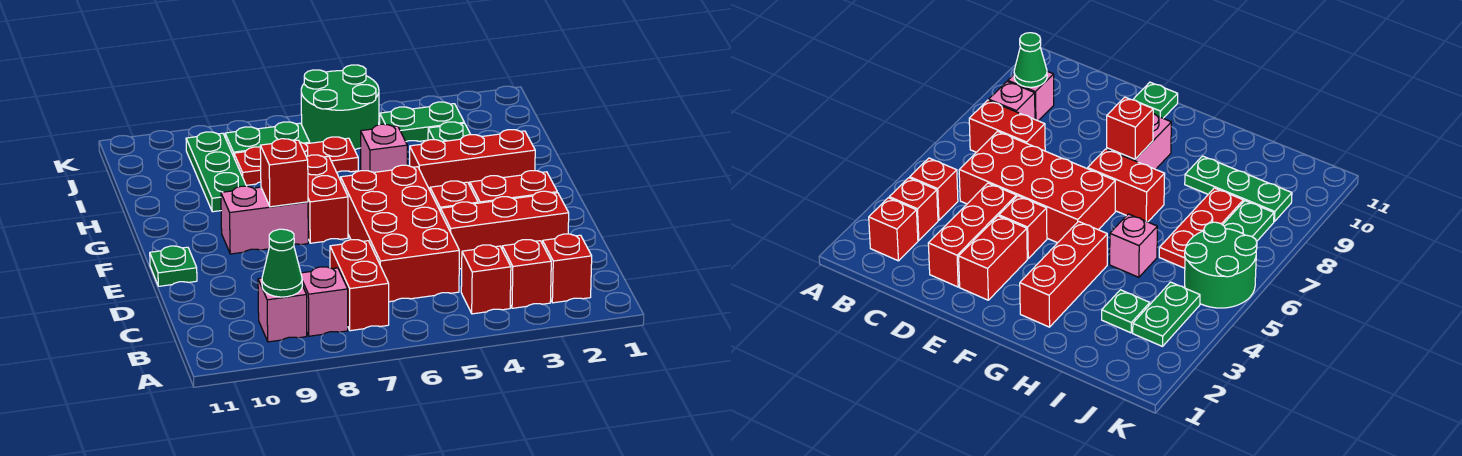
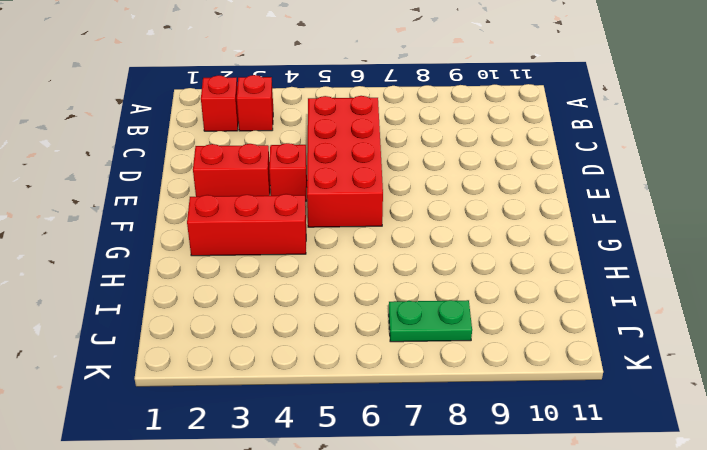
none -> red brick B4 level 1
none -> red brick B7:C7 level 1
none -> pink brick B8 level 1

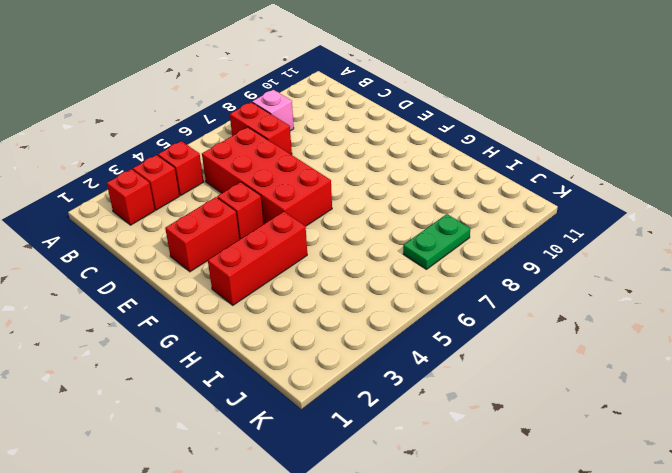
none -> pink brick B9 level 1
none -> red brick D2:D4 level 1
none -> green plate E11 level 1

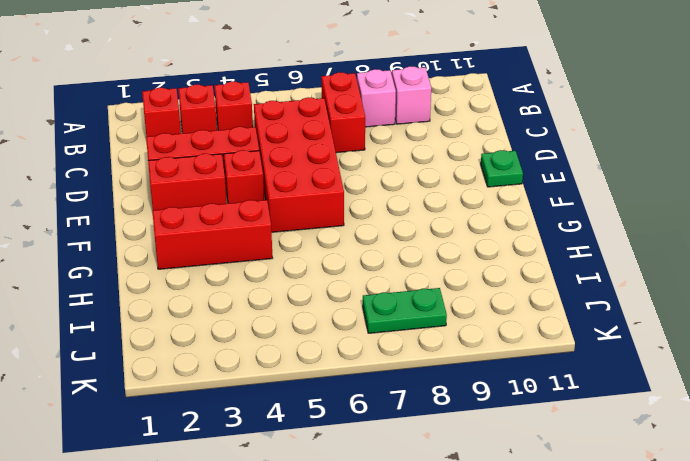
none -> red brick F7:G7 level 1
none -> pink brick F8:F9 level 1
none -> pink brick H5 level 1

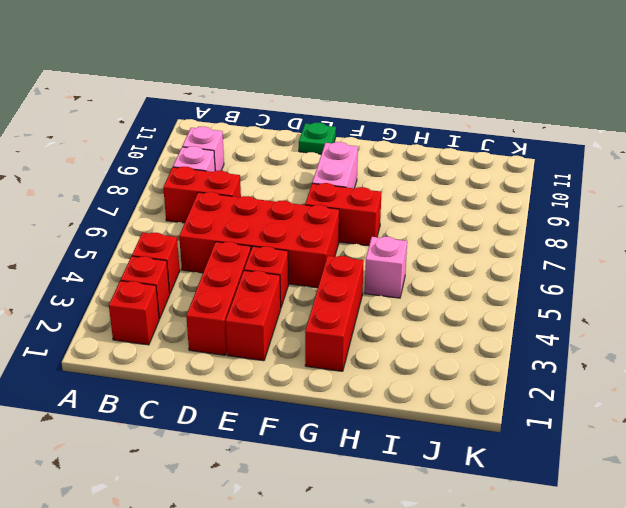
none -> green plate H9:J9 level 1
none -> green plate I3 level 1
none -> red plate I6:I8 level 1

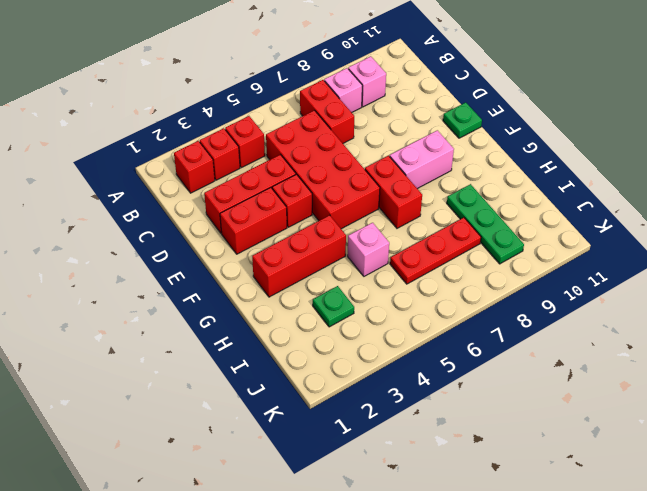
none -> green plate J3:J4 level 1
none -> green round brick J5:K6 level 1
none -> green plate J7:J8 level 1

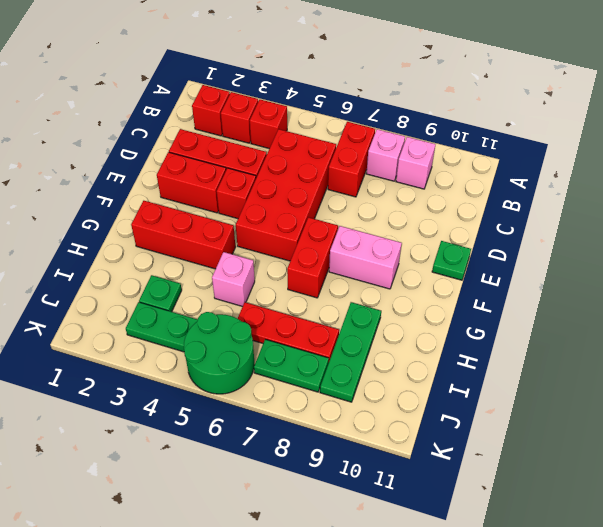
none -> green cone B9 level 2
none -> red brick F8 level 2

